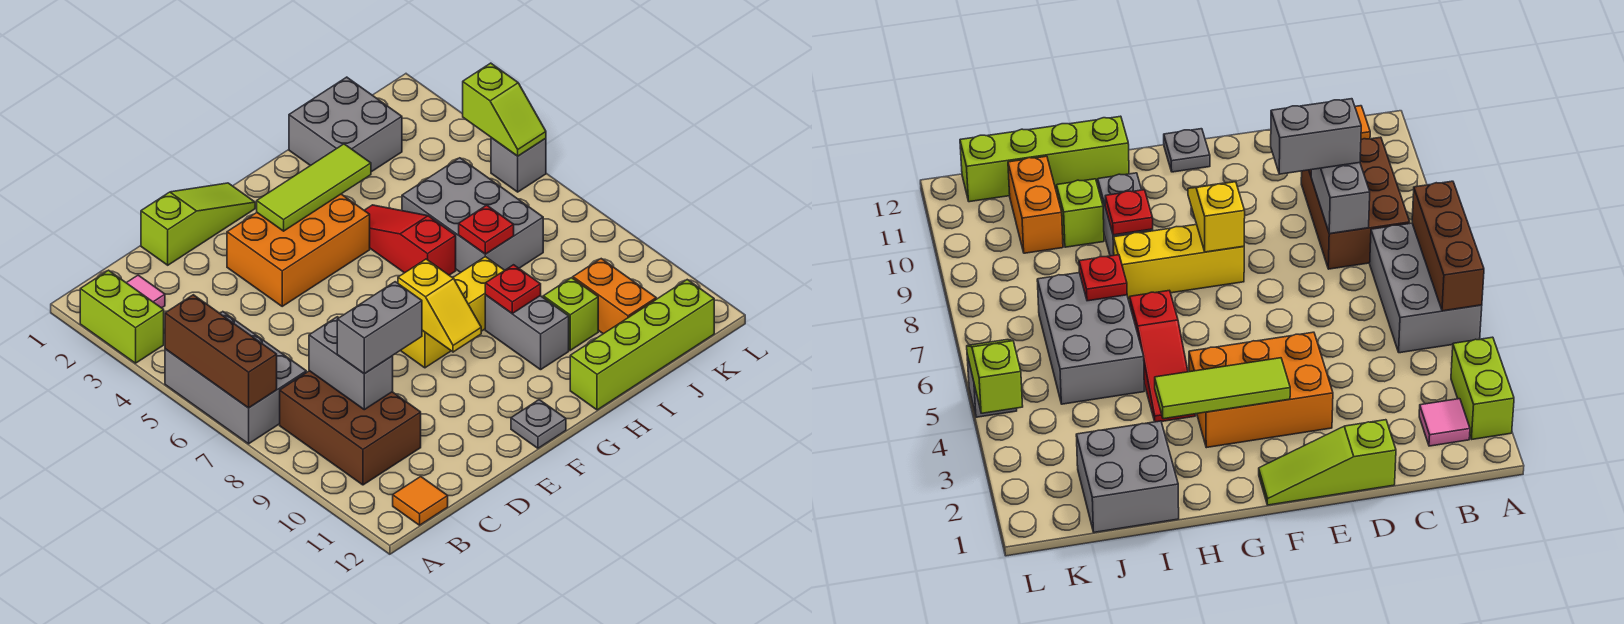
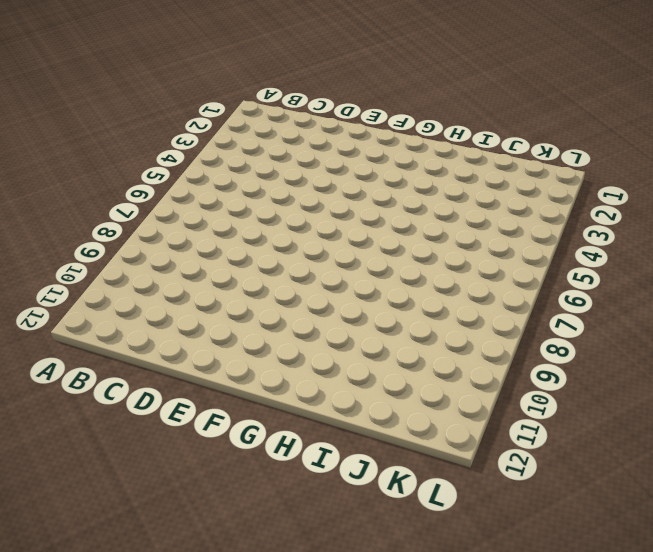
none -> lime brick A2:A3 level 1
none -> grey brick A5:B7 level 1
none -> pink tile B2 level 1

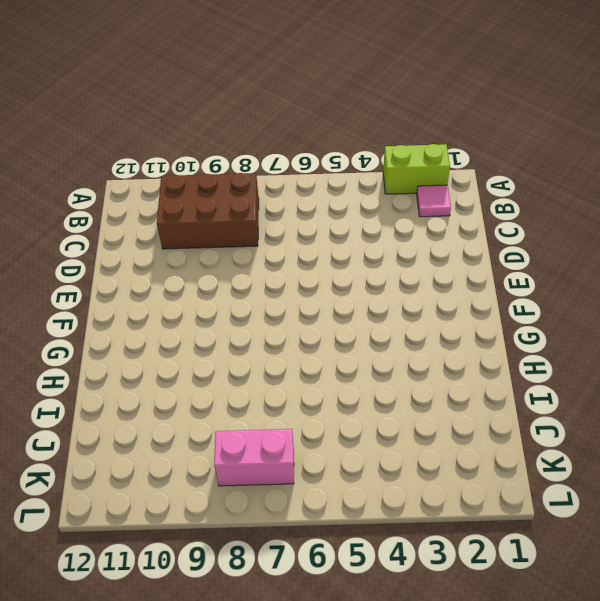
pink brick K7:K8 level 1 -> none
none -> grey brick A5:B7 level 1
none -> orange tile B12 level 1
none -> lime slope D1:F1 level 1 top D

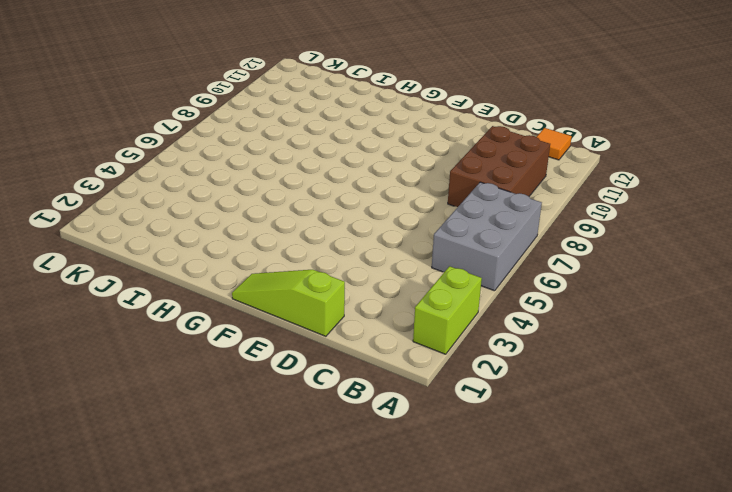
none -> pink tile B2 level 1
none -> orange brick E3:G4 level 1
none -> yellow brick F8:H8 level 1

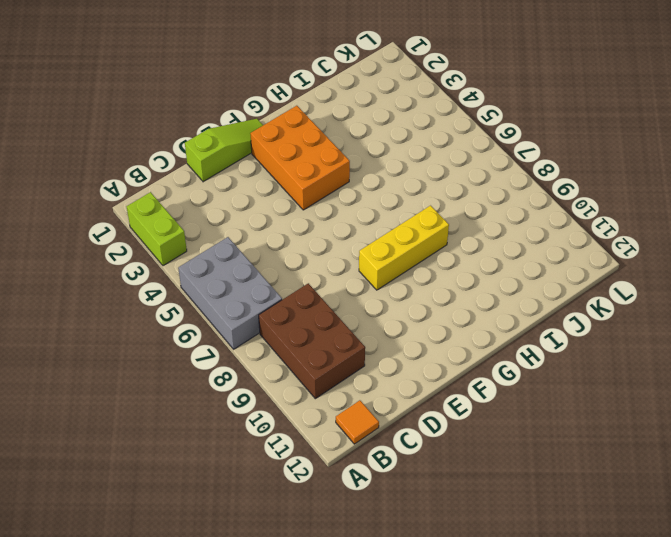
orange brick F2:G4 level 1 -> orange brick E3:G4 level 1
none -> pink tile B2 level 1
none -> grey plate F12 level 1
none -> red slope H4:H6 level 1 top 6

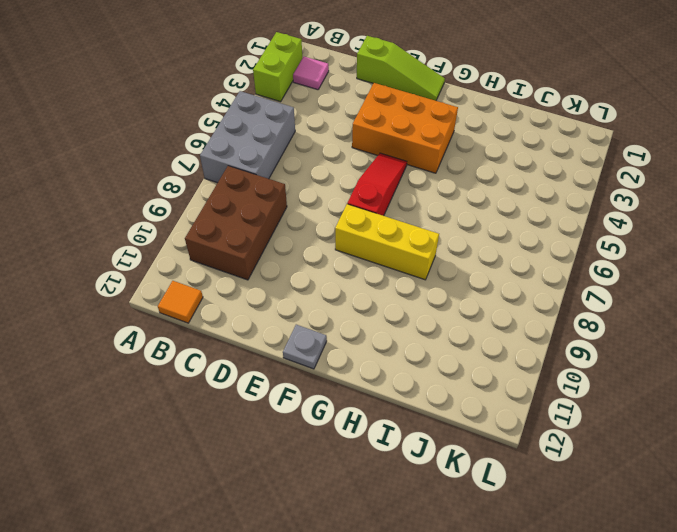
red slope F5:F7 level 1 top 7 -> red slope H4:H6 level 1 top 6
none -> grey brick H9:H10 level 1
none -> lime brick H12:K12 level 1
none -> grey brick I1:J2 level 1

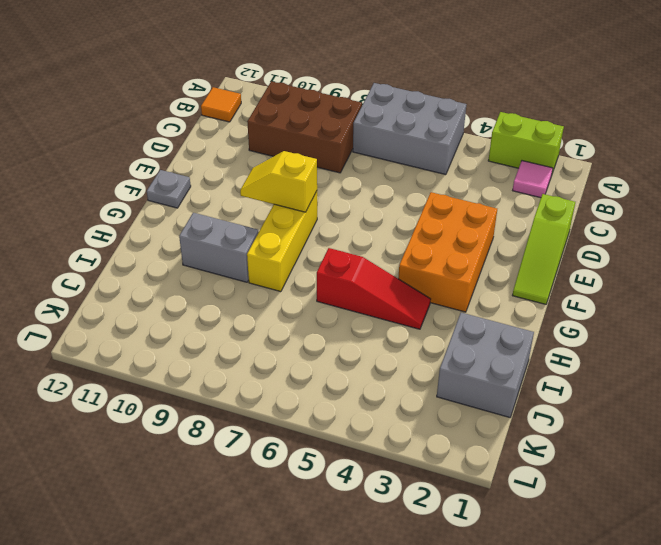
none -> lime brick H12:K12 level 1
none -> grey brick I5:J7 level 1
none -> lime brick I10 level 1

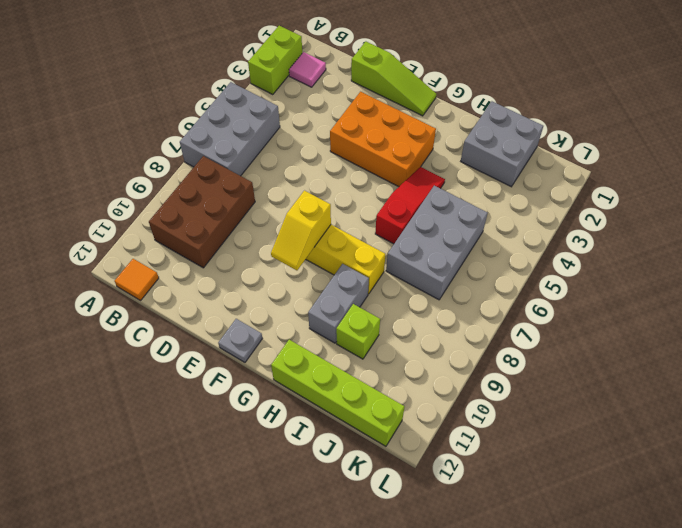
none -> orange brick J10:J11 level 1
none -> grey brick L5 level 1
none -> brown brick A5:A7 level 2

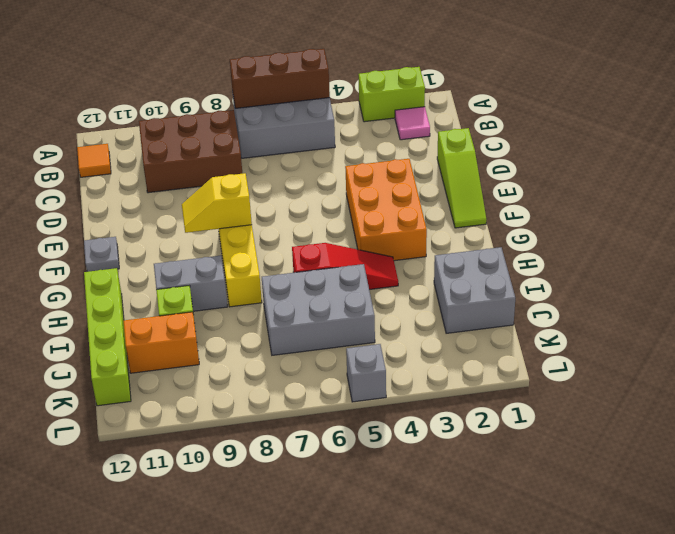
none -> grey brick C8:C9 level 2
none -> lime tile F3:H3 level 2
none -> red plate H9 level 2

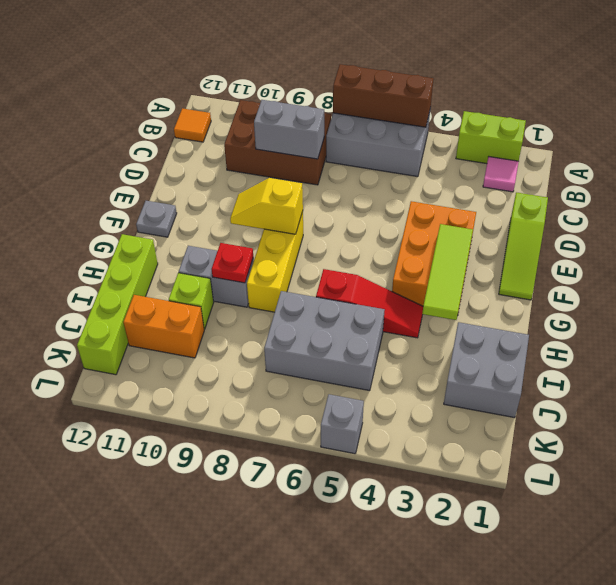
none -> red plate I7 level 2
none -> lime slope L4:L5 level 2 top 4
none -> grey brick C9:D9 level 3

